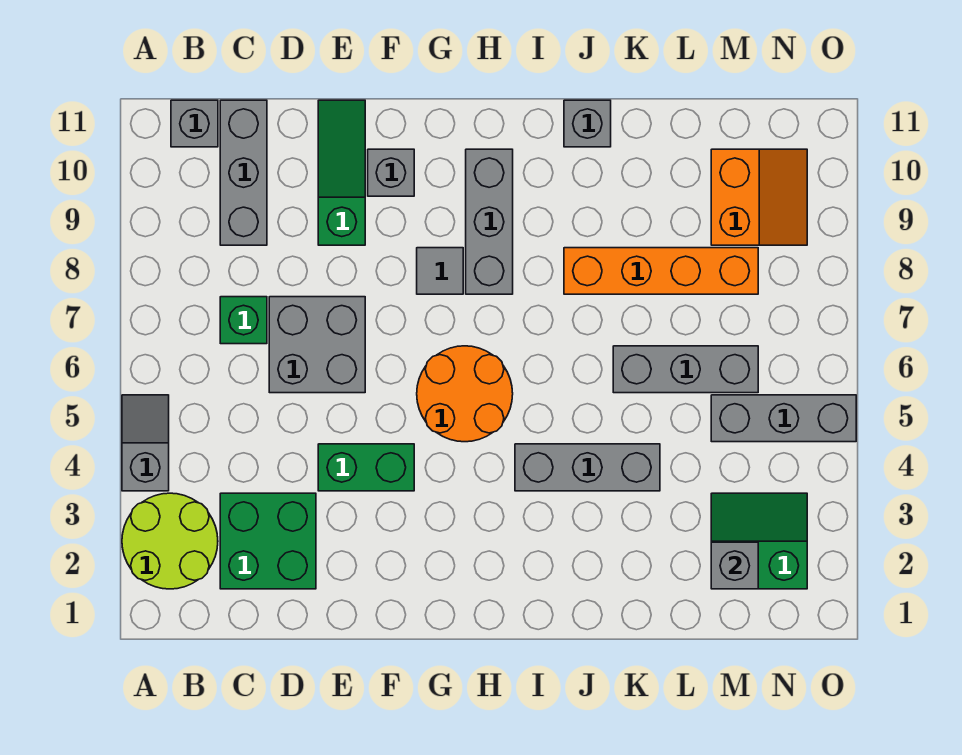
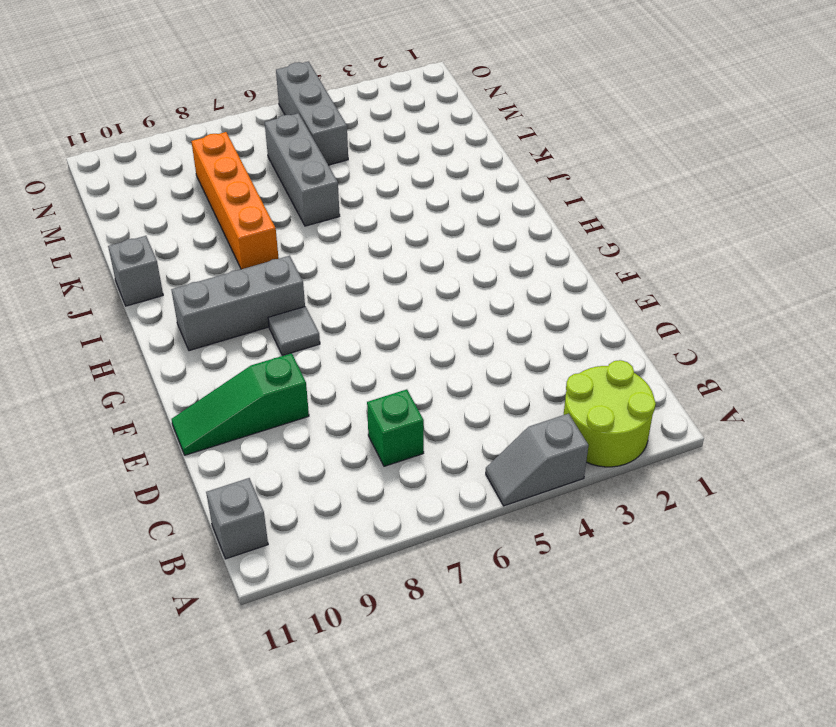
none -> green brick C2:D3 level 1
none -> grey brick C9:C11 level 1
none -> grey brick D6:E7 level 1

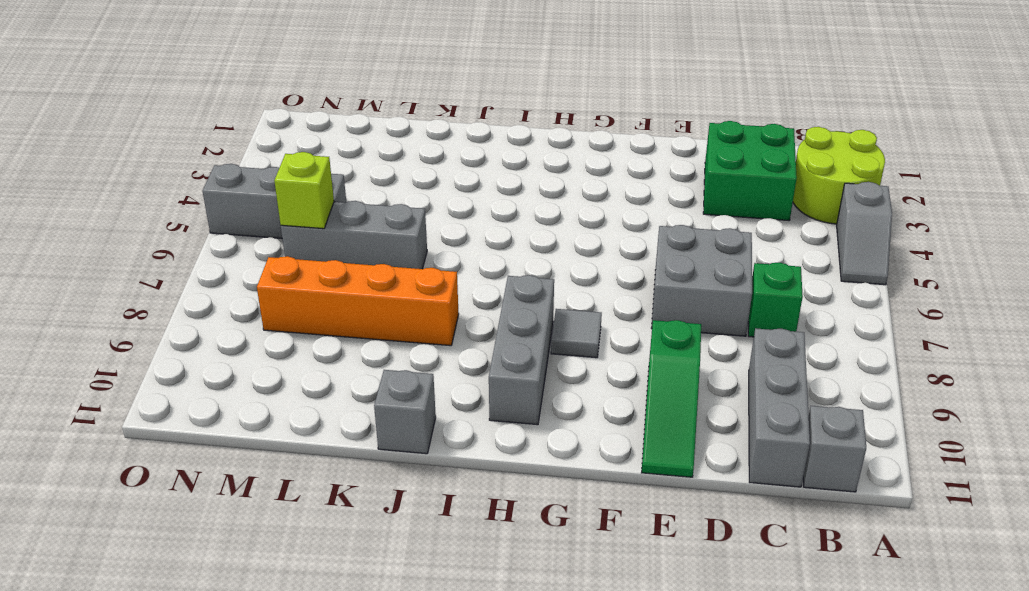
lime brick M6 level 2 -> none
none -> green brick E4:F4 level 1
none -> grey brick F10 level 1
none -> orange round brick G5:H6 level 1

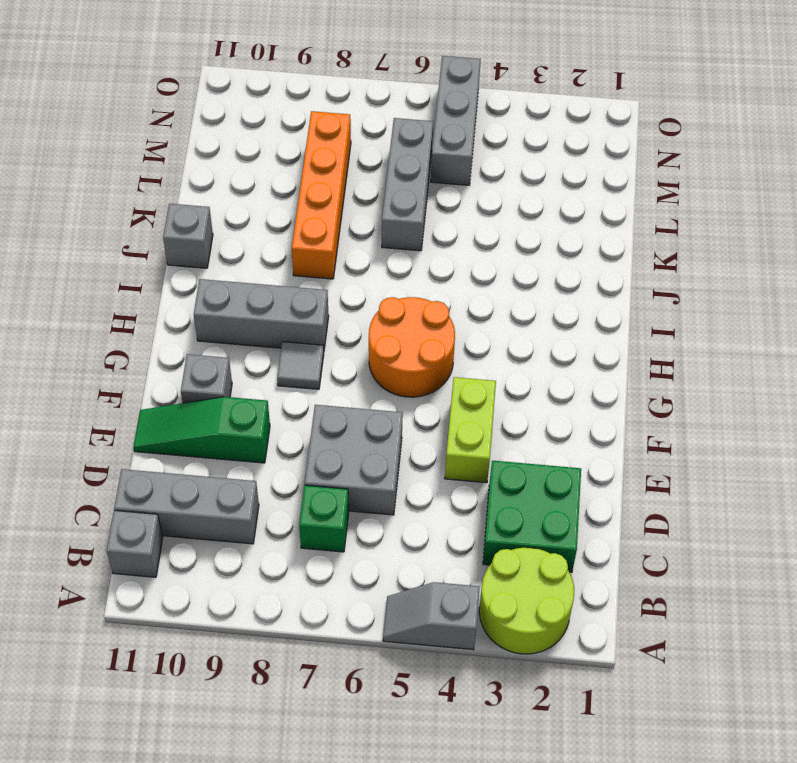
lime brick E4:F4 level 1 -> green brick E4:F4 level 1
none -> grey brick I4:K4 level 1
none -> green slope M2:N3 level 1 top 2
none -> orange slope M9:N10 level 1 top M

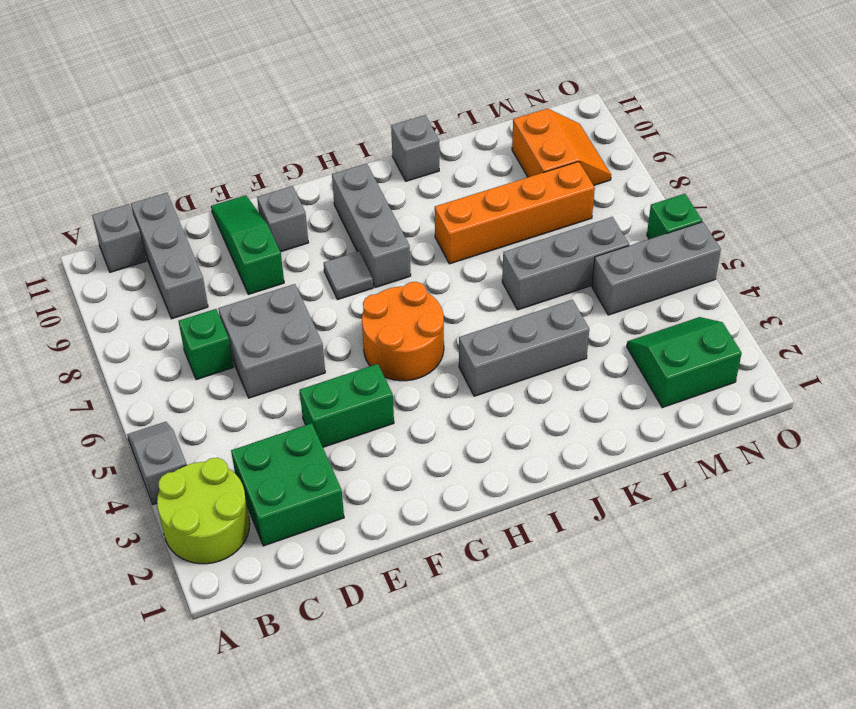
green brick O6 level 1 -> none
none -> grey brick M2 level 2

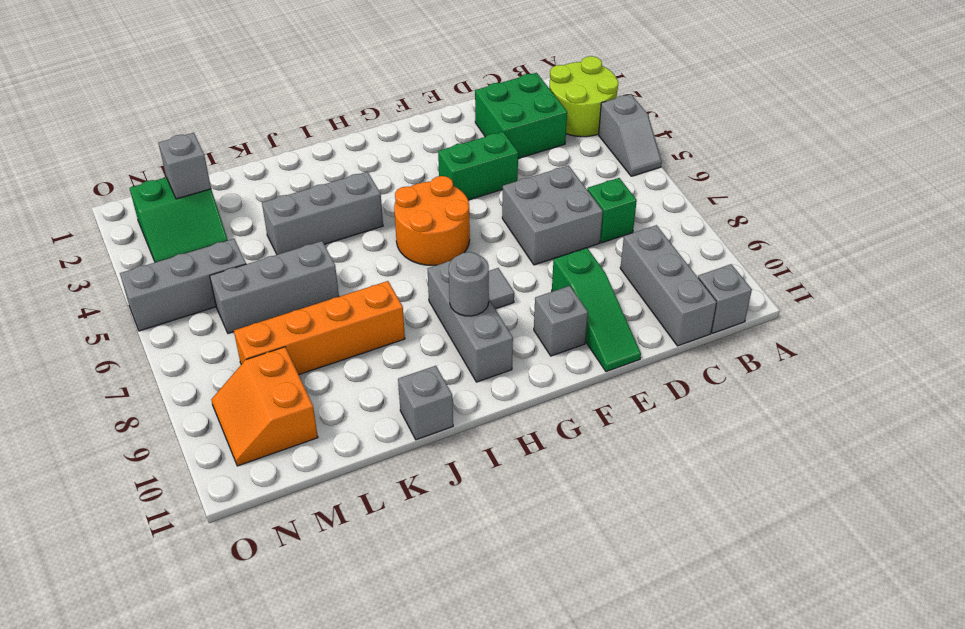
grey round brick H9 level 2 -> none

